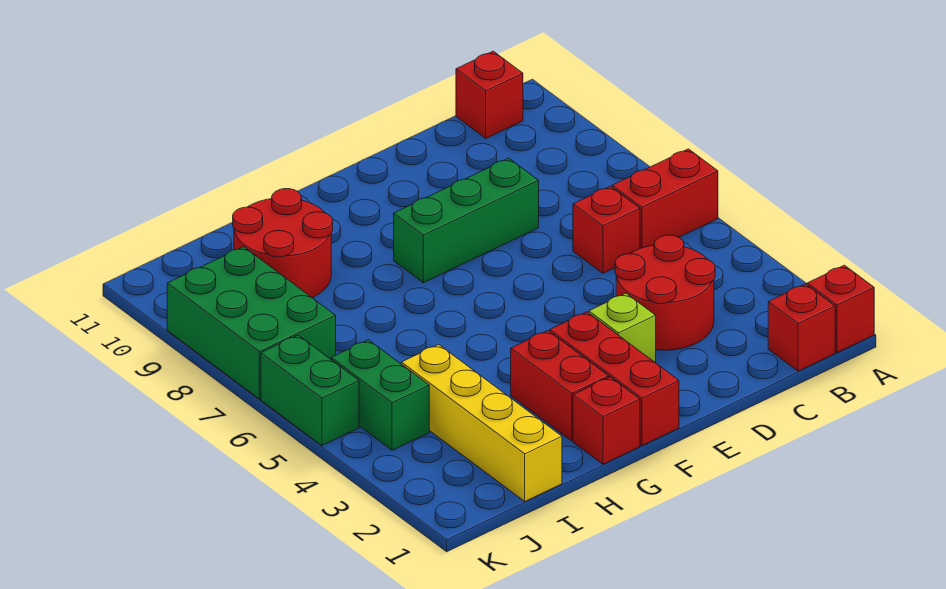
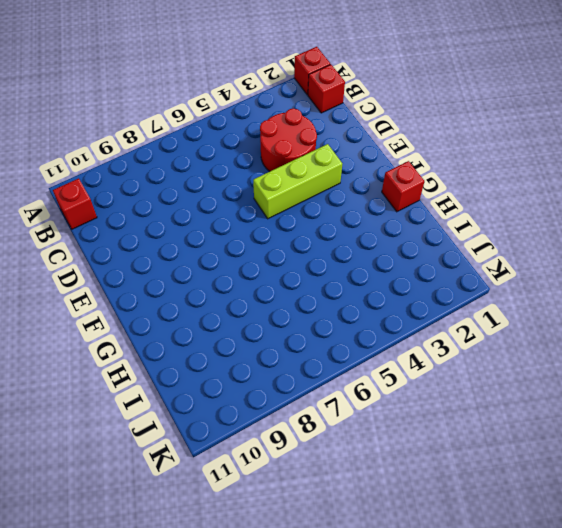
lime brick E3:E5 level 1 -> lime brick E3 level 1
none -> red brick A6:B6 level 1
none -> red brick C6 level 1
none -> green brick D8:F8 level 1

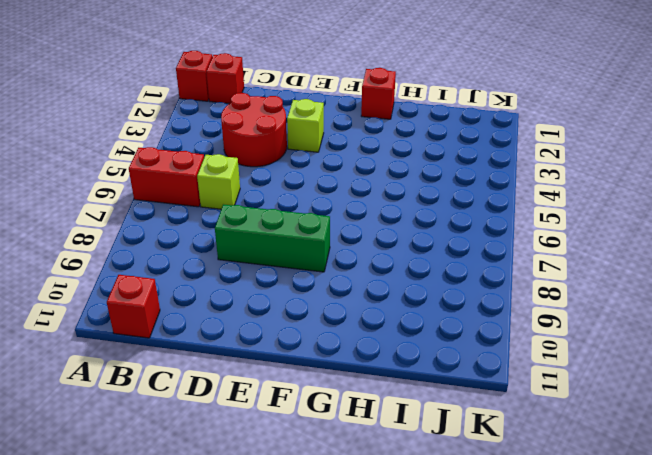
lime brick C6 level 1 -> red brick C6 level 1
none -> red brick F1:F3 level 1
none -> red brick G2:G3 level 1
none -> red round brick H9:I10 level 1

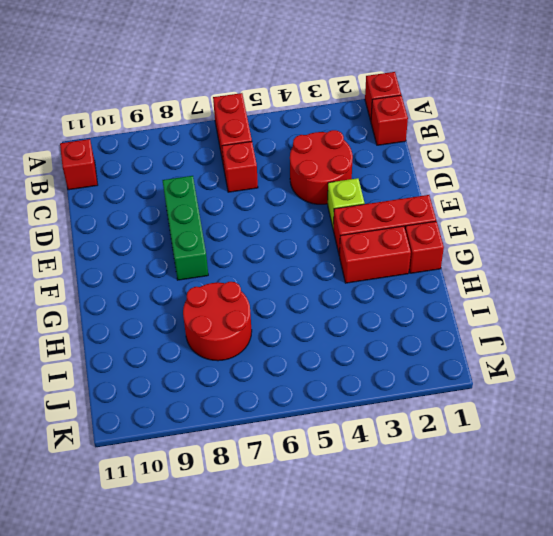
red round brick H7:I8 level 1 -> red round brick H9:I10 level 1
none -> yellow brick I1:I4 level 1
none -> green brick J4:J5 level 1
none -> green brick J7:K9 level 1

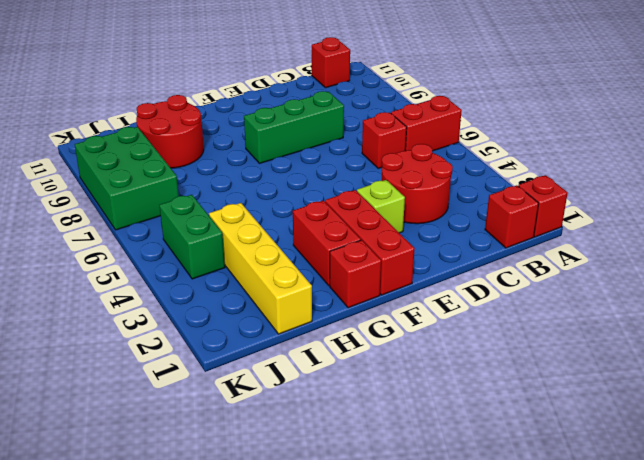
none -> green brick K5:K6 level 1

